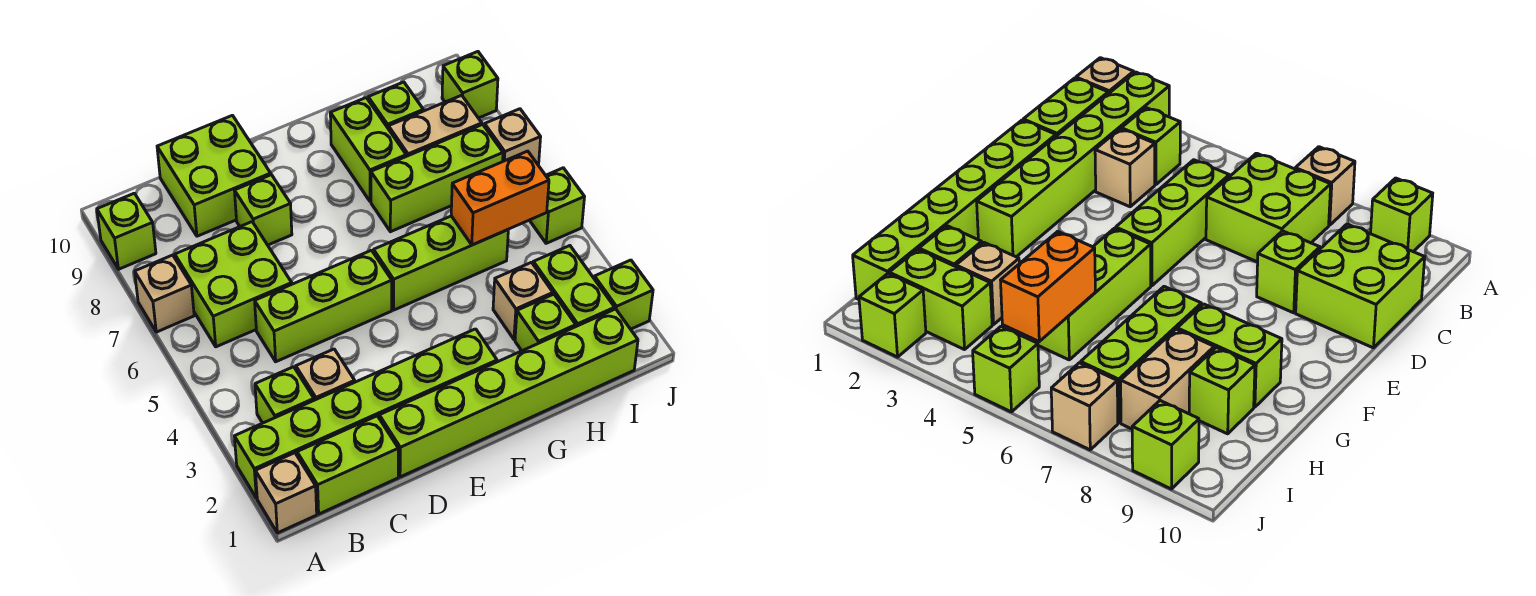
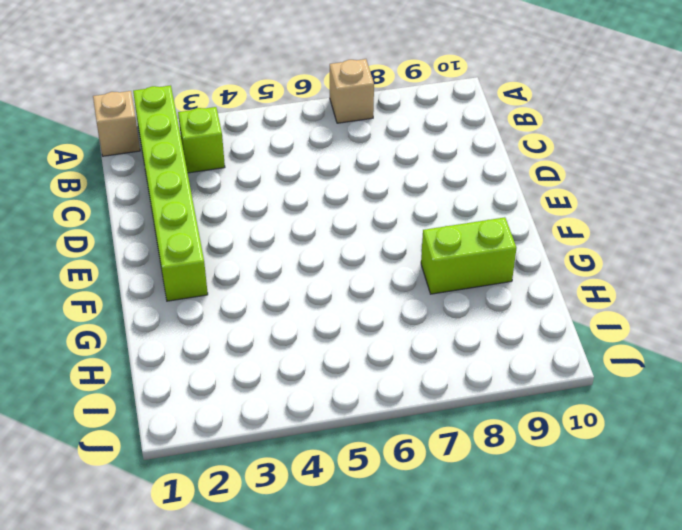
none -> lime brick A9 level 1
none -> lime brick B1:C1 level 1
none -> lime brick B6:C7 level 1

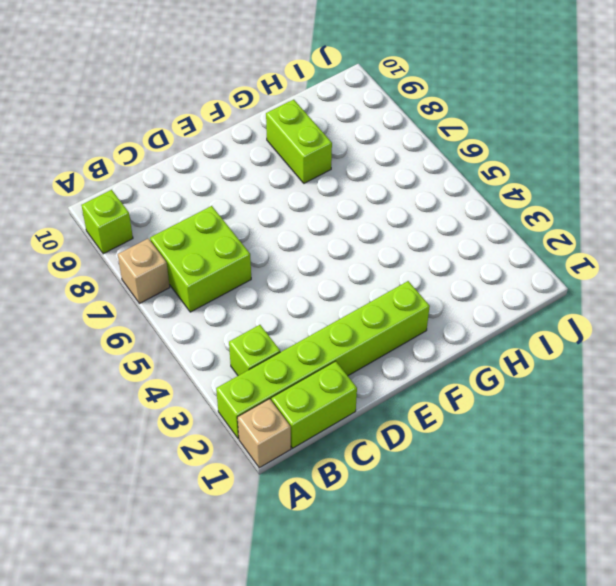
none -> tan brick C3 level 1
none -> lime brick C5:E5 level 1
none -> lime brick C9:D10 level 1

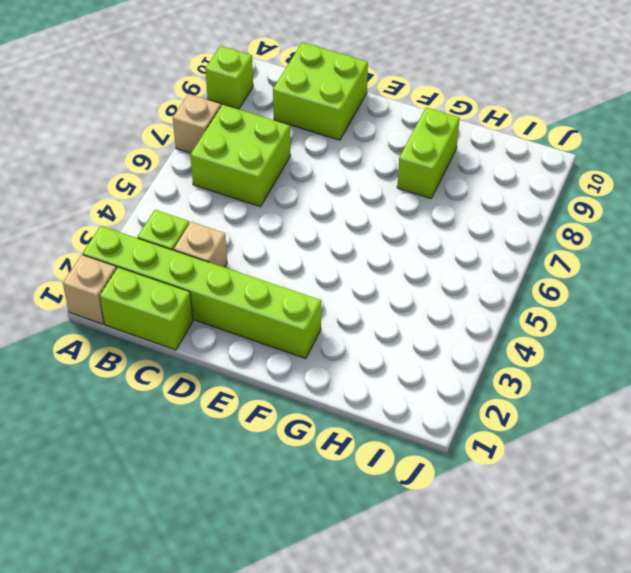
none -> lime brick C5:E5 level 1
none -> lime brick D1:I1 level 1
none -> lime brick D8 level 1

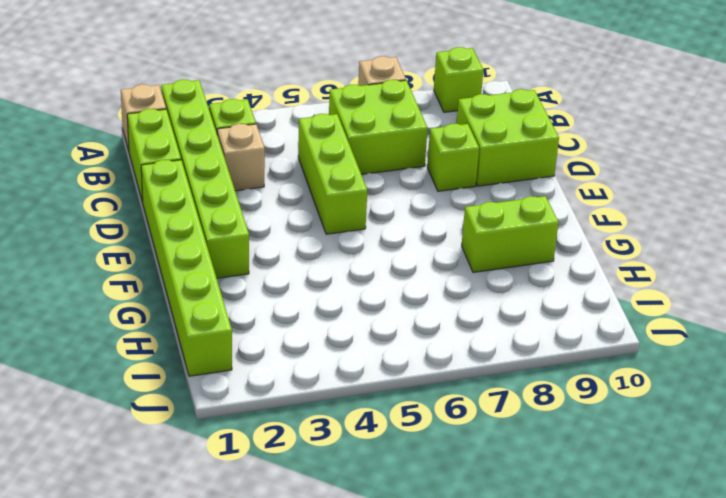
none -> lime brick F5:H5 level 1
none -> lime brick G7:I7 level 1
none -> lime brick H2 level 1

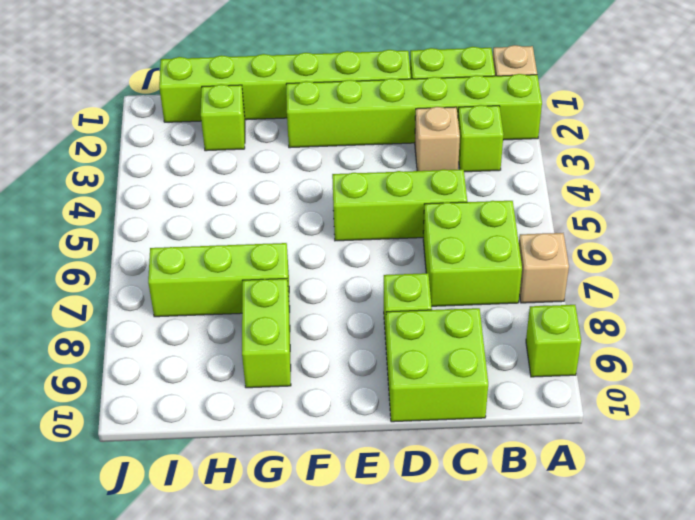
none -> lime brick F5:H5 level 1
none -> tan brick H3 level 1
none -> tan brick H8:I8 level 1

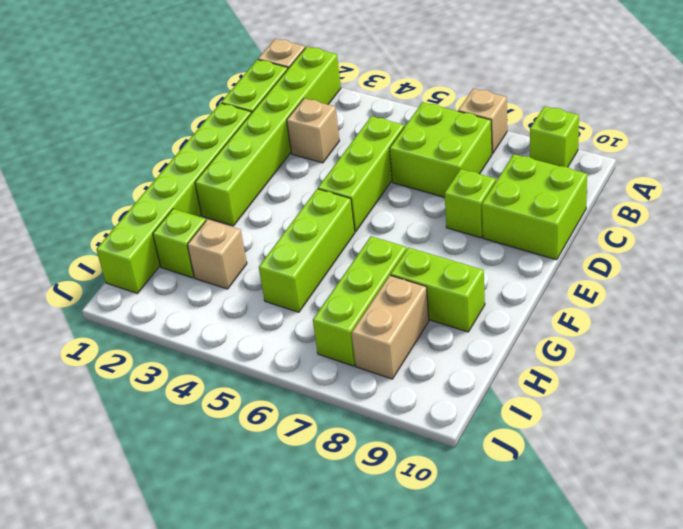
none -> lime brick B3 level 1
none -> lime brick H9 level 1
none -> lime brick I2:I3 level 1

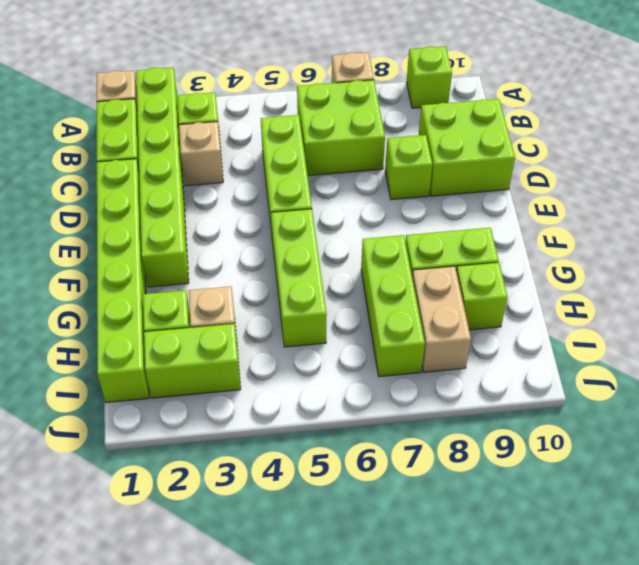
none -> lime brick J2 level 1
none -> lime brick J5 level 1
none -> tan brick J7 level 1

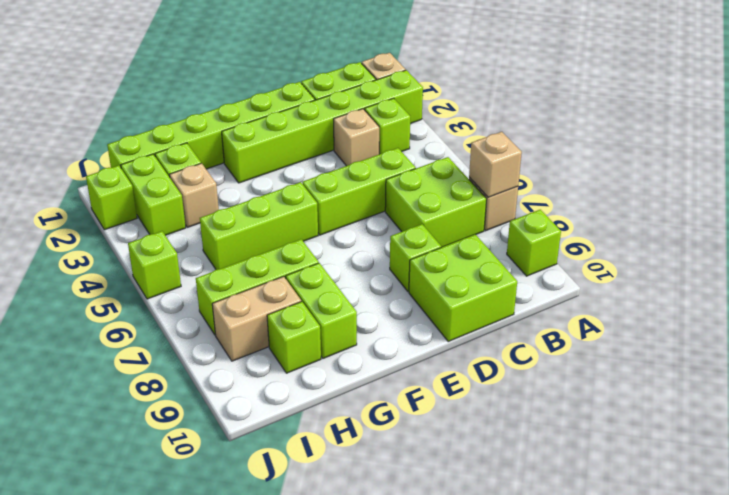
tan brick A7 level 2 -> tan brick J7 level 1
none -> lime brick J9 level 1
none -> orange brick H5:I5 level 2

